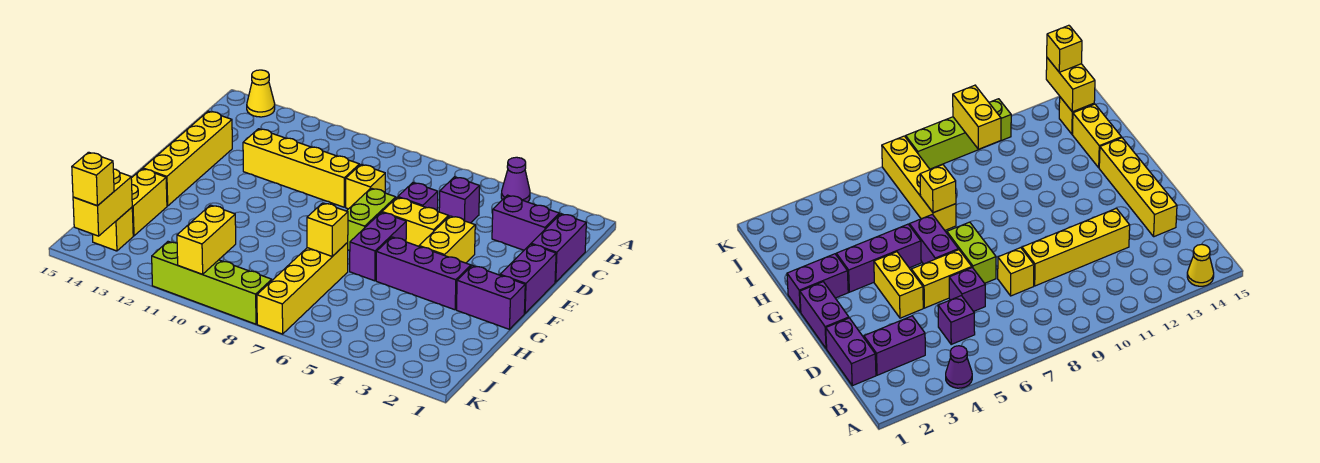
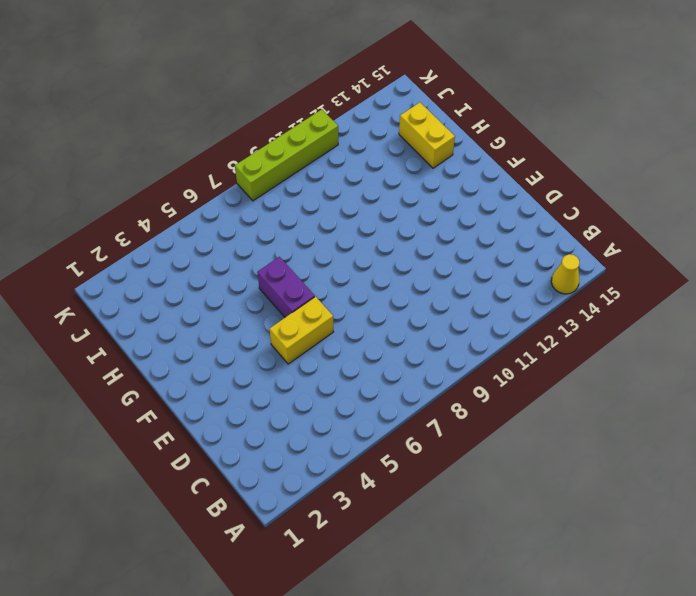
none -> purple cone A4 level 1
none -> purple brick C1:D1 level 1
none -> purple brick C2:C3 level 1

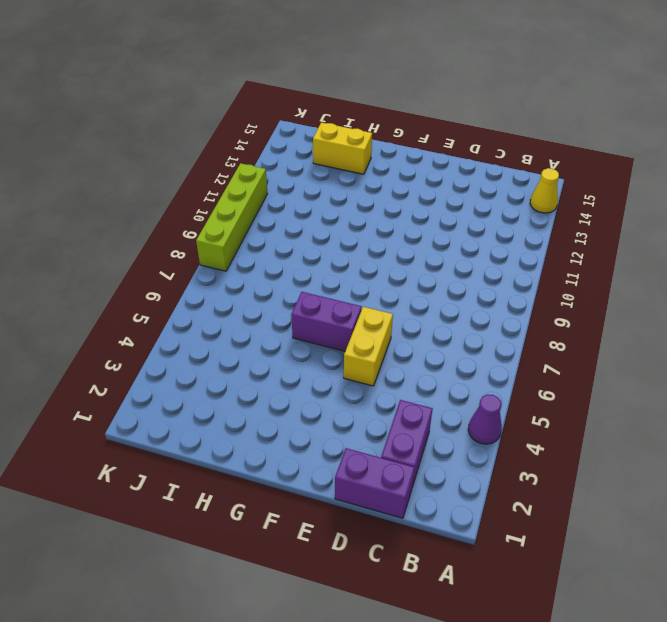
none -> purple brick C5 level 1
none -> purple brick D6 level 1
none -> yellow brick D8 level 1

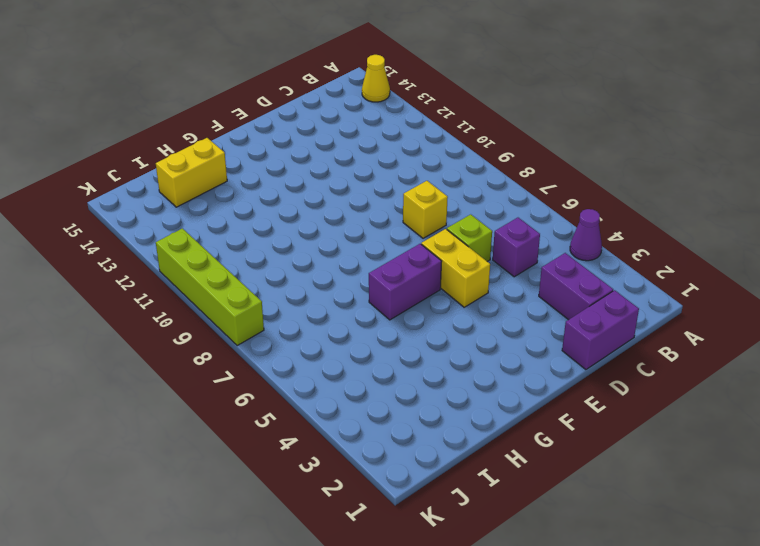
lime brick D6 level 1 -> purple brick D6 level 1
none -> yellow brick D9:D12 level 1
none -> yellow brick D14:G14 level 1
none -> purple brick E1:F1 level 1

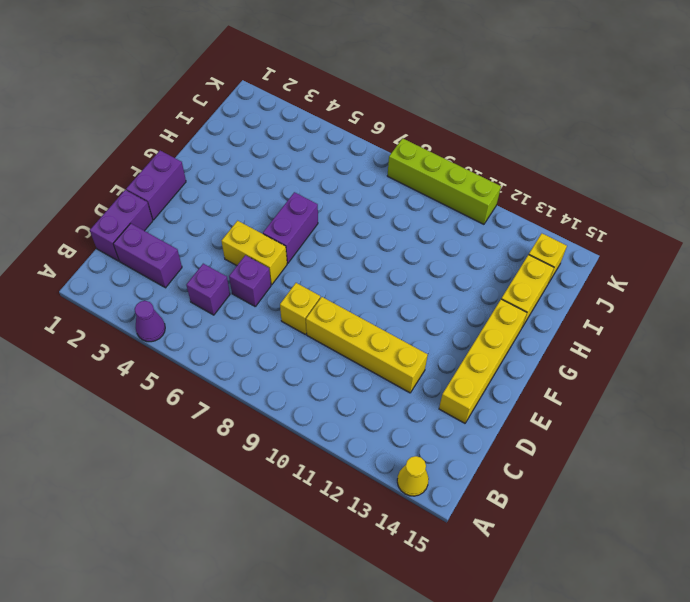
none -> yellow brick E4:F4 level 1
none -> lime brick E7:F7 level 1
none -> purple brick G1:G2 level 1

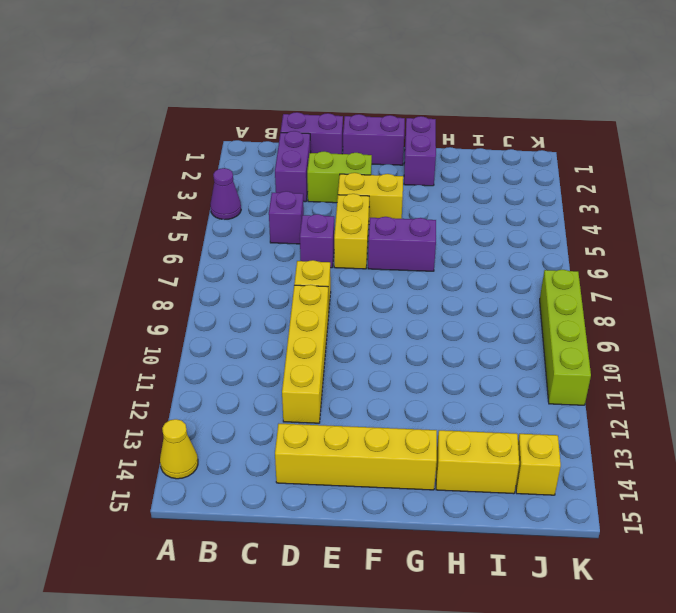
lime brick D3:E3 level 1 -> lime brick E7:F7 level 1
none -> purple brick G3:G5 level 1
none -> yellow brick H7:K7 level 1
none -> yellow brick H7 level 2

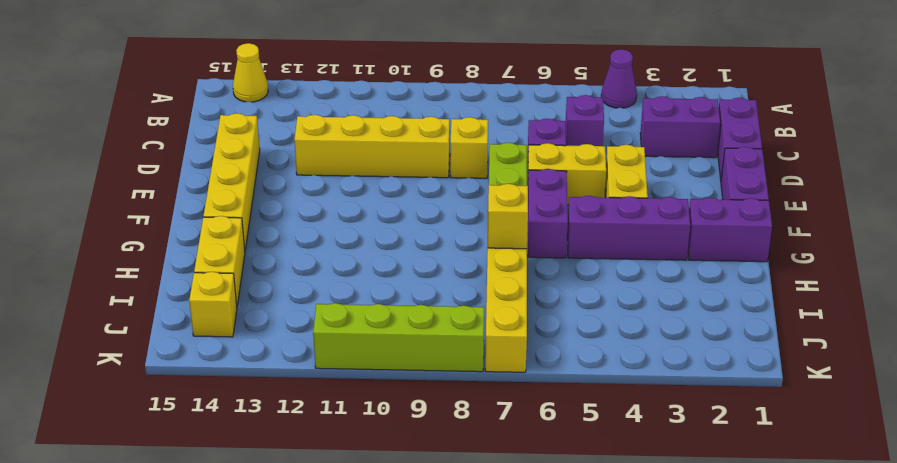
none -> yellow brick J10:K10 level 2
none -> yellow brick J14:K14 level 2
none -> yellow brick K14 level 3

